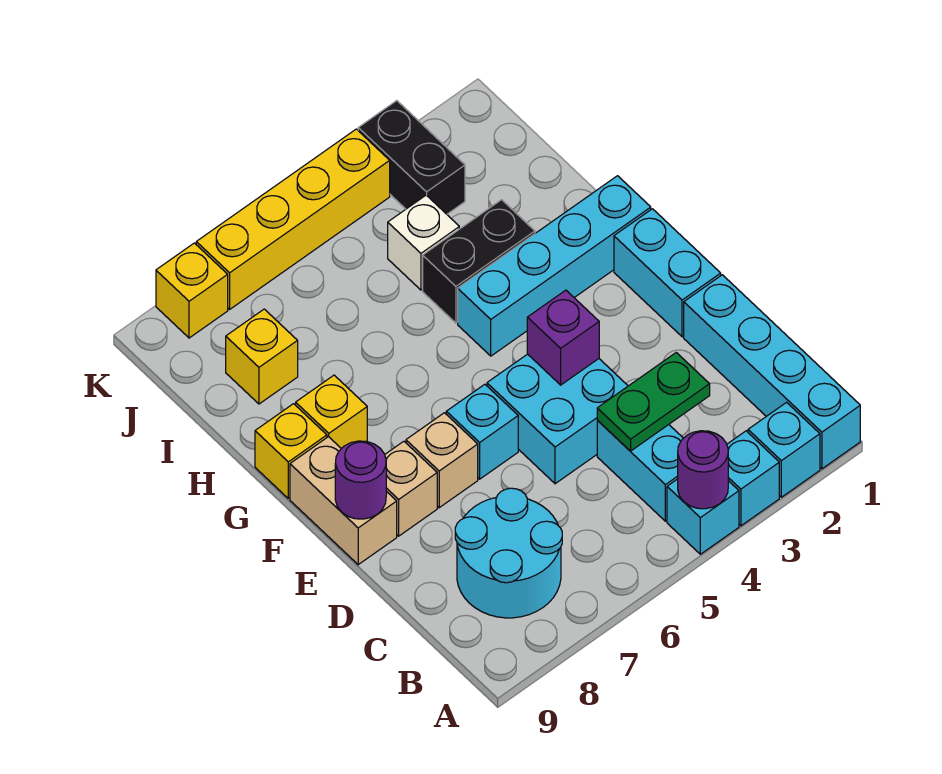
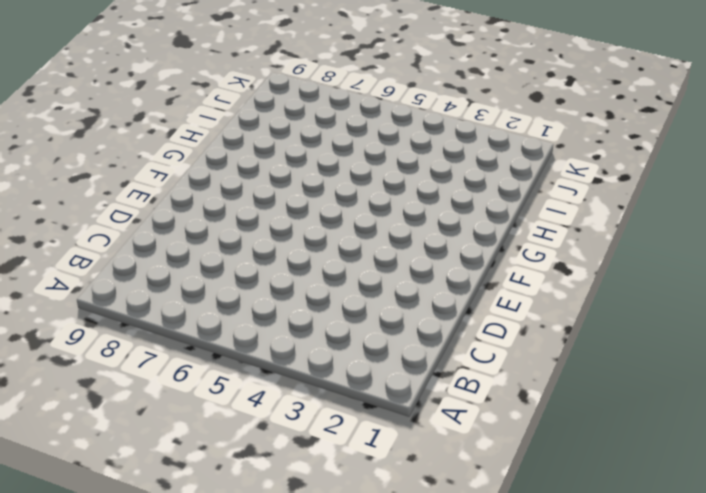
none -> cyan brick A1:D1 level 1
none -> cyan brick A2 level 1
none -> cyan brick A3 level 1

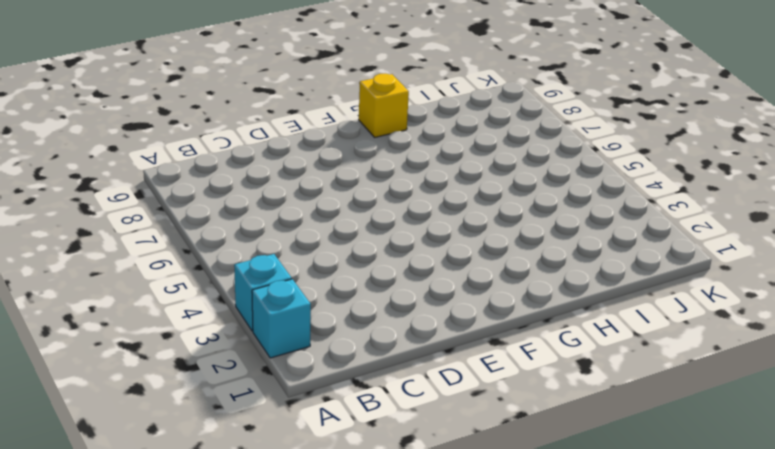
none -> cyan brick A1:D1 level 1
none -> cyan brick A4 level 1
none -> cyan brick B4:C4 level 1

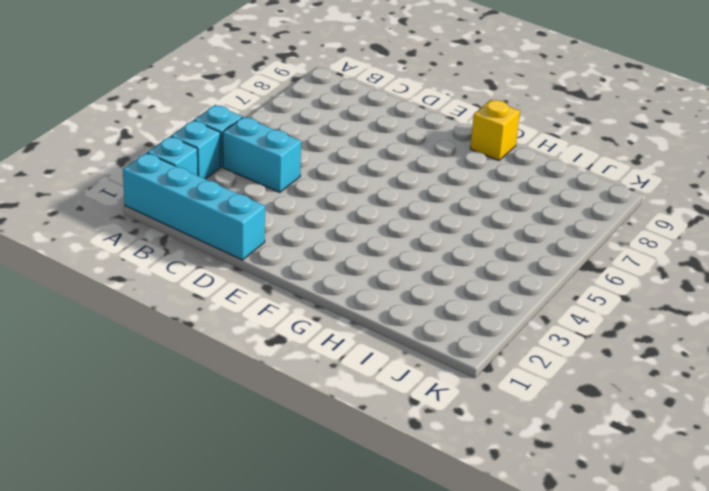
none -> cyan round brick B7:C8 level 1
none -> cyan brick D4:E5 level 1
none -> cyan brick E1:F1 level 1

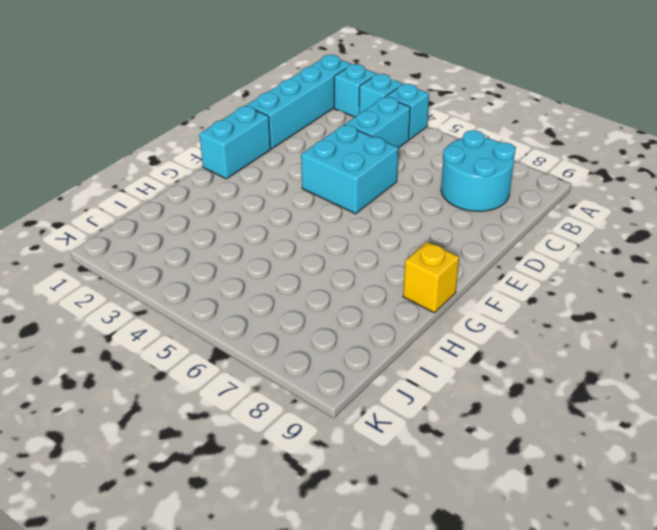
none -> cyan brick E6 level 1
none -> tan brick E7 level 1
none -> tan brick E8 level 1

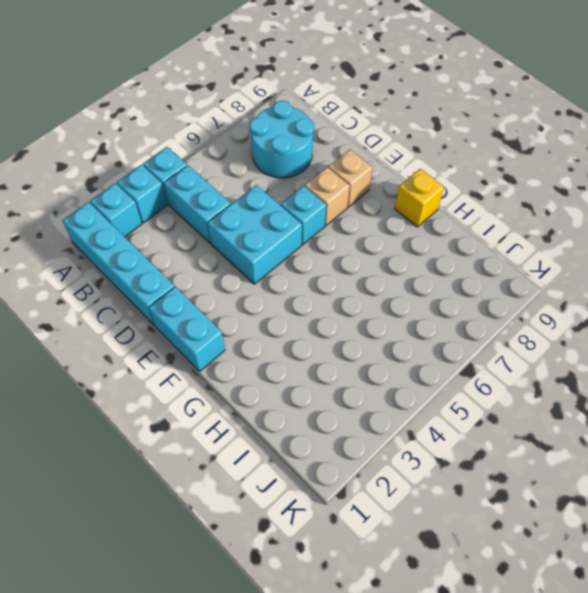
none -> tan brick E9:F9 level 1
none -> cyan brick G1:G4 level 1
none -> yellow brick G8 level 1

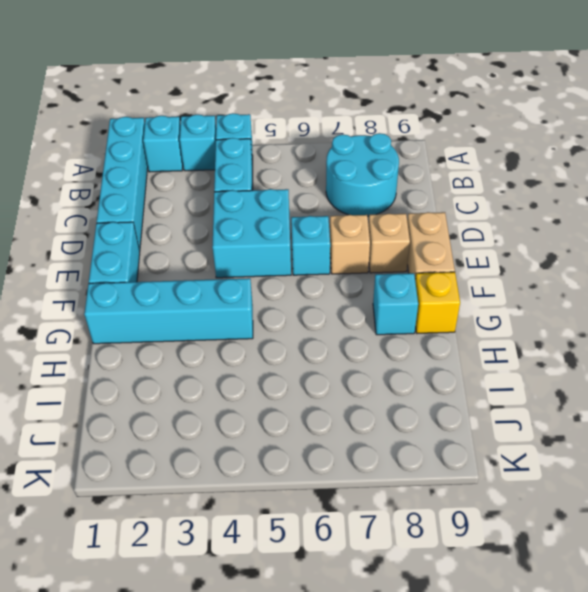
cyan brick G8 level 1 -> yellow brick G8 level 1
none -> black brick H3:H4 level 1
none -> white brick I4 level 1
none -> yellow brick I8 level 1

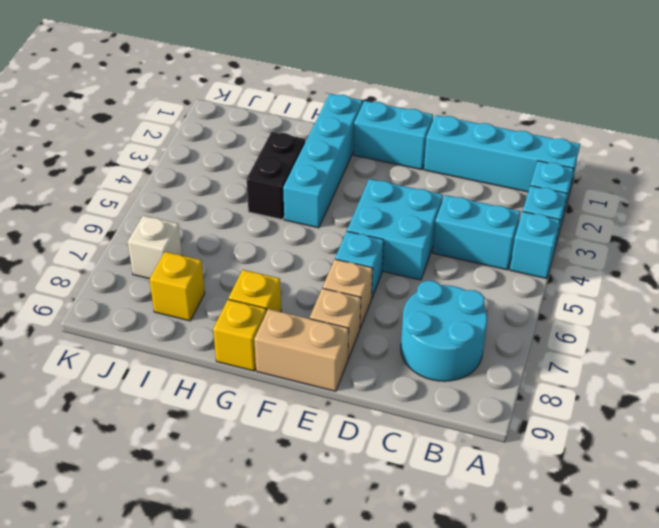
white brick J7 level 1 -> white brick I4 level 1
none -> black brick J3:K3 level 1
none -> yellow brick K4:K7 level 1
none -> yellow brick K8 level 1

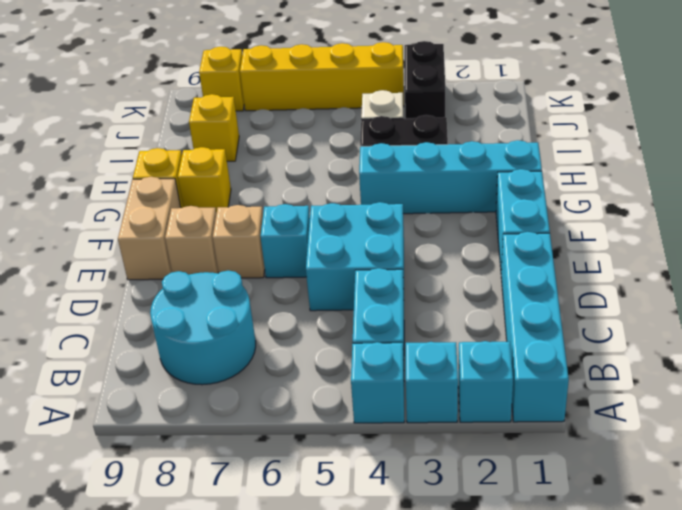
none -> purple round brick A4 level 2
none -> green plate C3:C4 level 2
none -> purple brick E4 level 2

